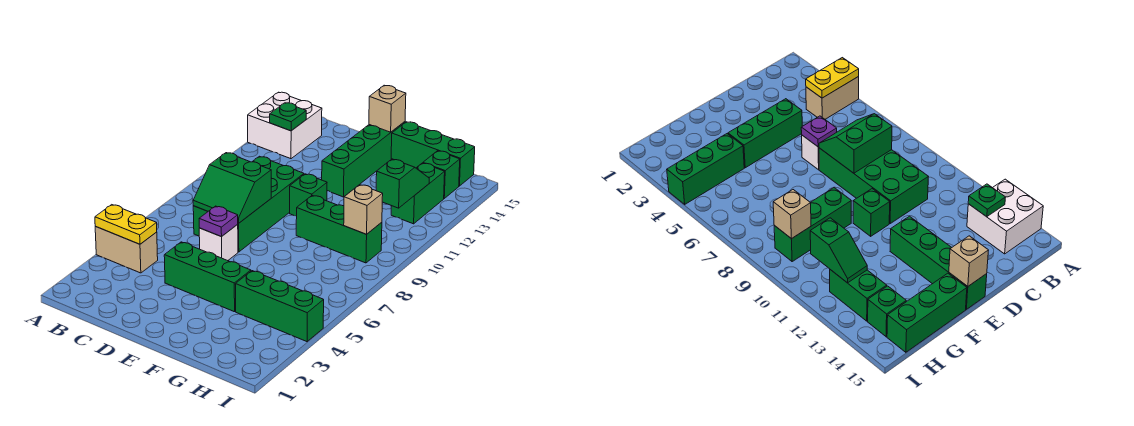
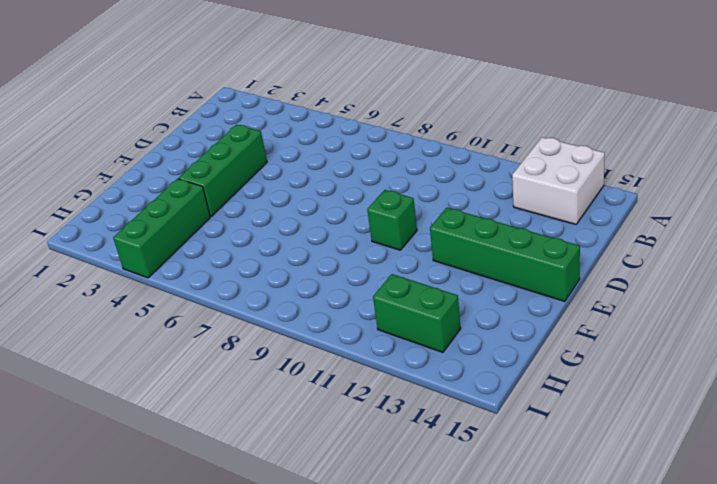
none -> tan brick A4:B4 level 1
none -> green brick C7:D10 level 1
none -> white brick D6 level 1

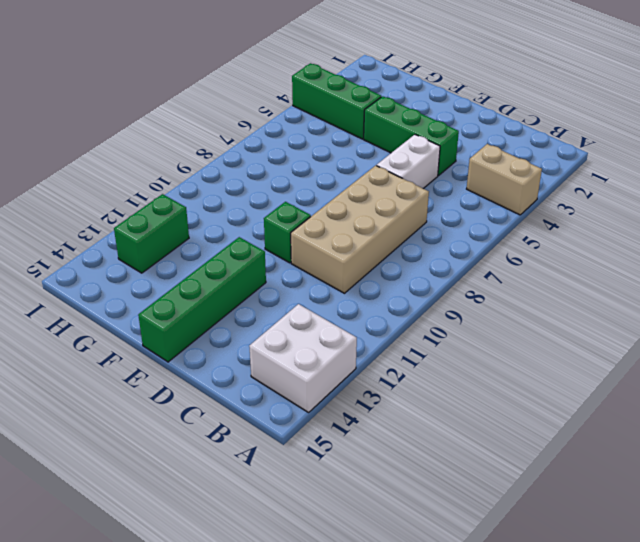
tan brick C7:D10 level 1 -> green brick C7:D10 level 1
white brick D5:D6 level 1 -> white brick D6 level 1
none -> green brick F9:H9 level 1
none -> green brick F15:H15 level 1
none -> green brick H14 level 1

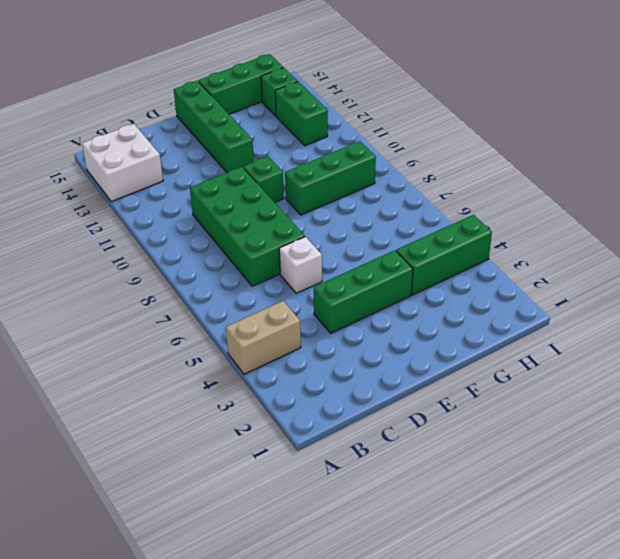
none -> yellow plate A4:B4 level 2
none -> green plate B13 level 2
none -> green slope C7:D8 level 2 top 8

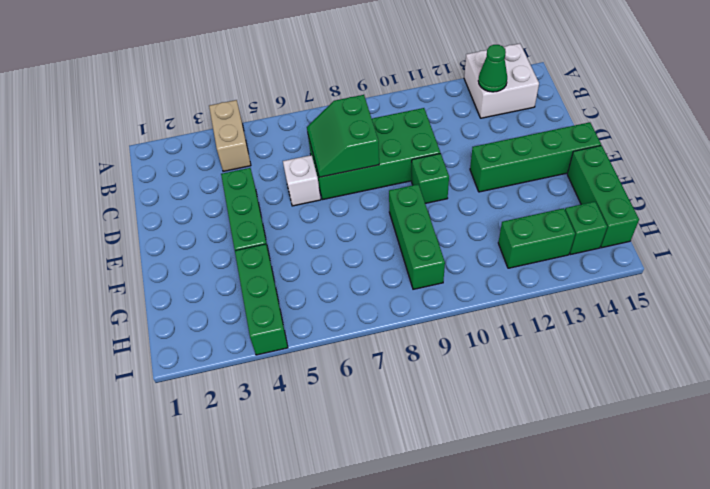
green cone B13 level 2 -> green plate B13 level 2
none -> yellow plate A4:B4 level 2
none -> purple plate D6 level 2
none -> tan brick E15 level 2

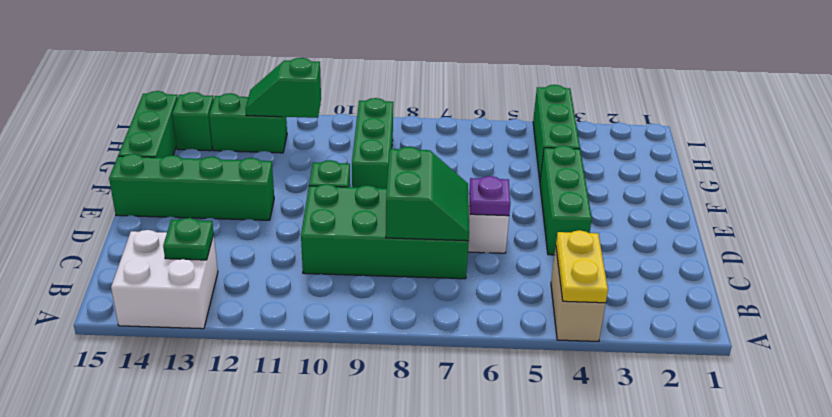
none -> tan brick E15 level 2
none -> tan brick H9 level 2

